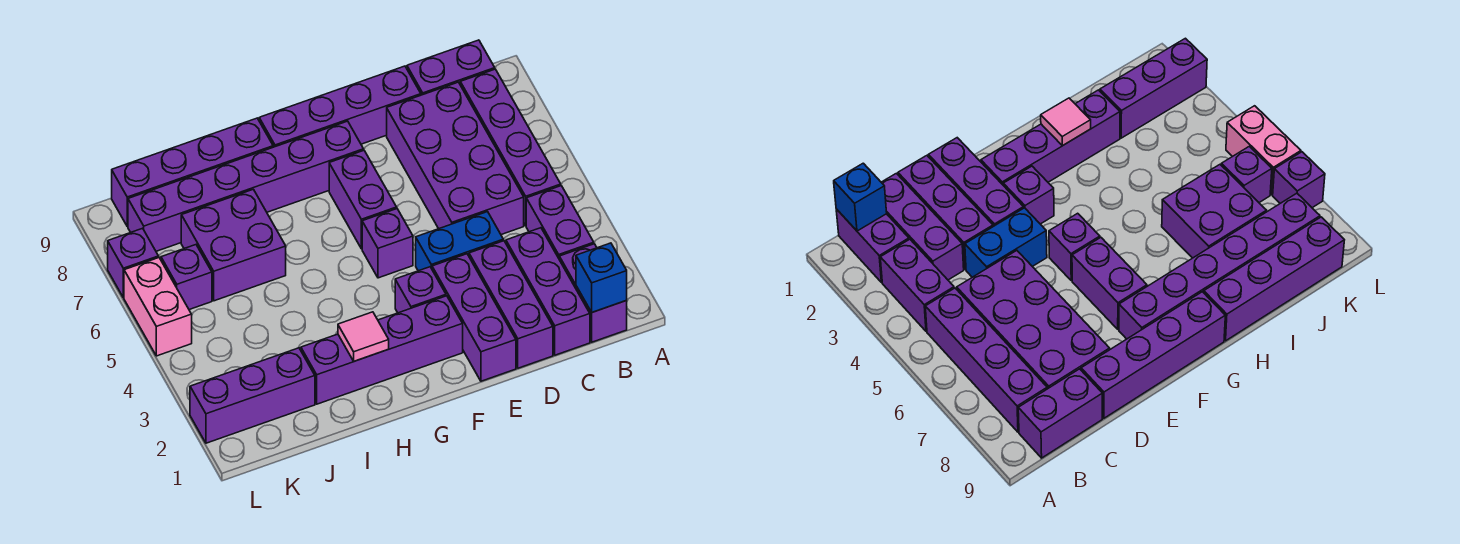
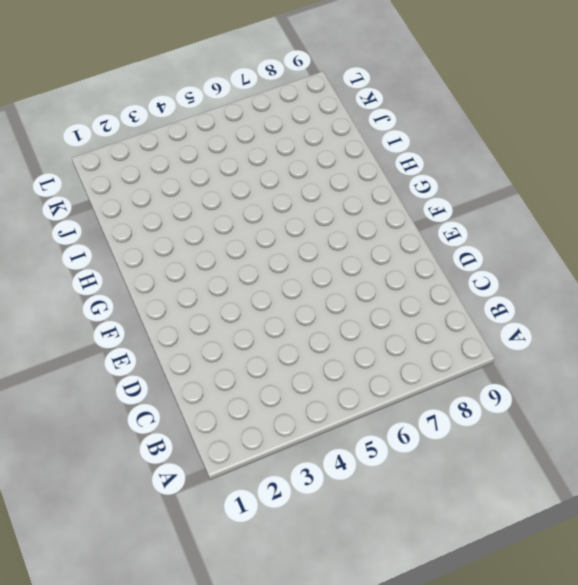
none -> purple brick B1:B2 level 1
none -> purple brick B3:B4 level 1
none -> purple brick B5:B8 level 1

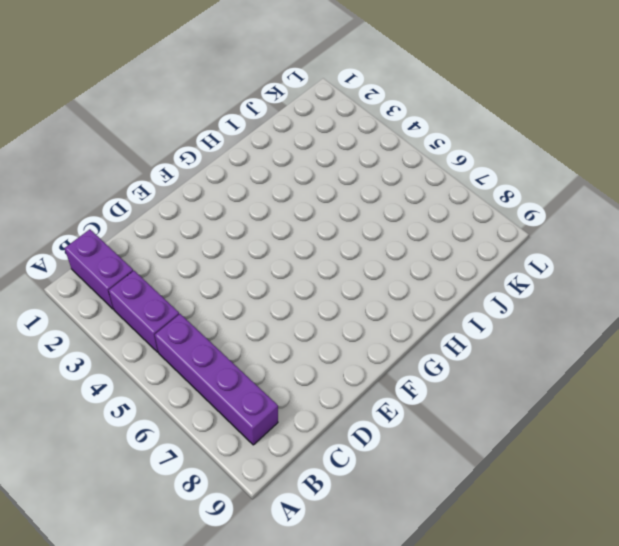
none -> purple brick B9:C9 level 1
none -> purple brick C1:C3 level 1
none -> purple brick C5:D8 level 1

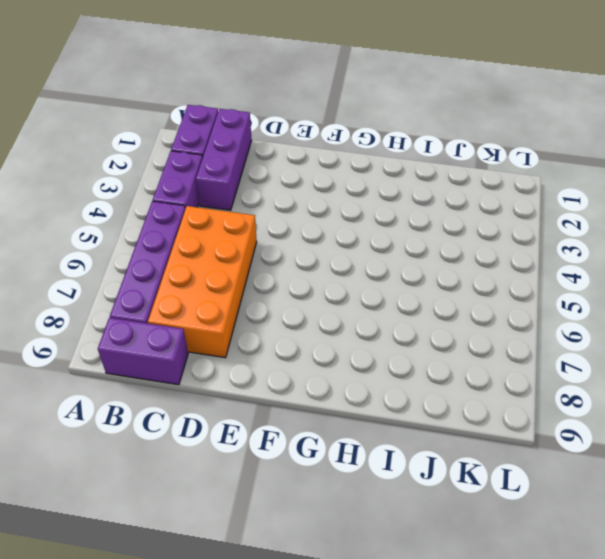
orange brick C5:D8 level 1 -> purple brick C5:D8 level 1
none -> purple brick D1:D3 level 1
none -> blue brick D4:E4 level 1
none -> purple brick D9:G9 level 1

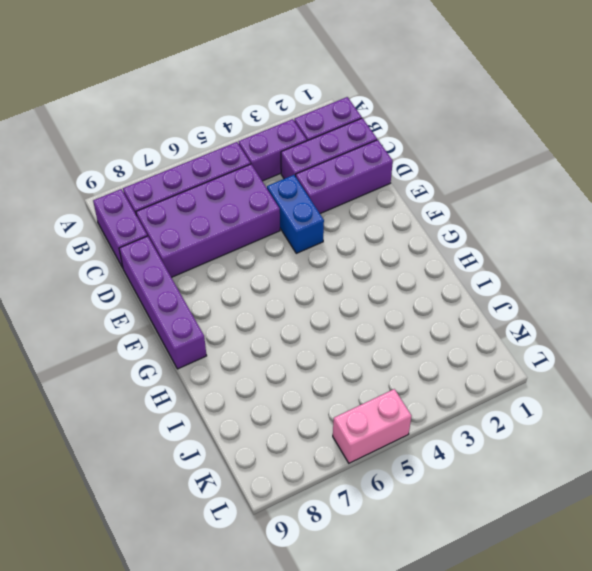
none -> purple brick E1:E3 level 1
none -> purple brick F2:I2 level 1
none -> purple brick F3 level 1

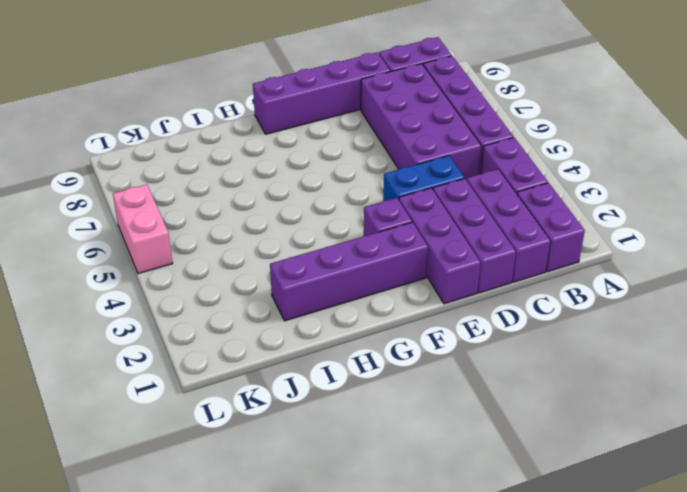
none -> purple brick F5 level 1
none -> purple brick F6:F7 level 1
none -> purple brick F8:K8 level 1

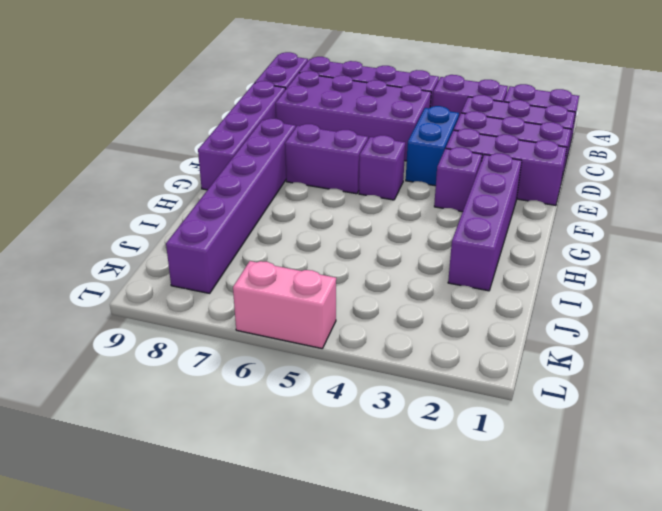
none -> purple brick H9:K9 level 1
none -> purple brick I6:J7 level 1
none -> purple brick J2:L2 level 1

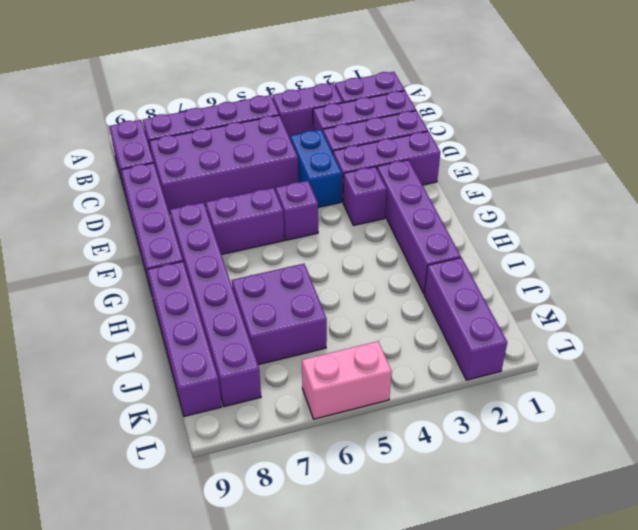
none -> purple brick K6 level 1
none -> purple brick L7 level 1
none -> blue brick B1 level 2

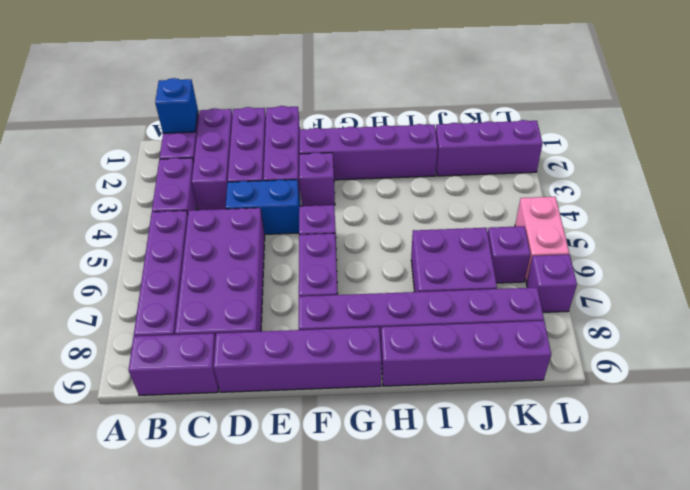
none -> pink tile H2 level 2

